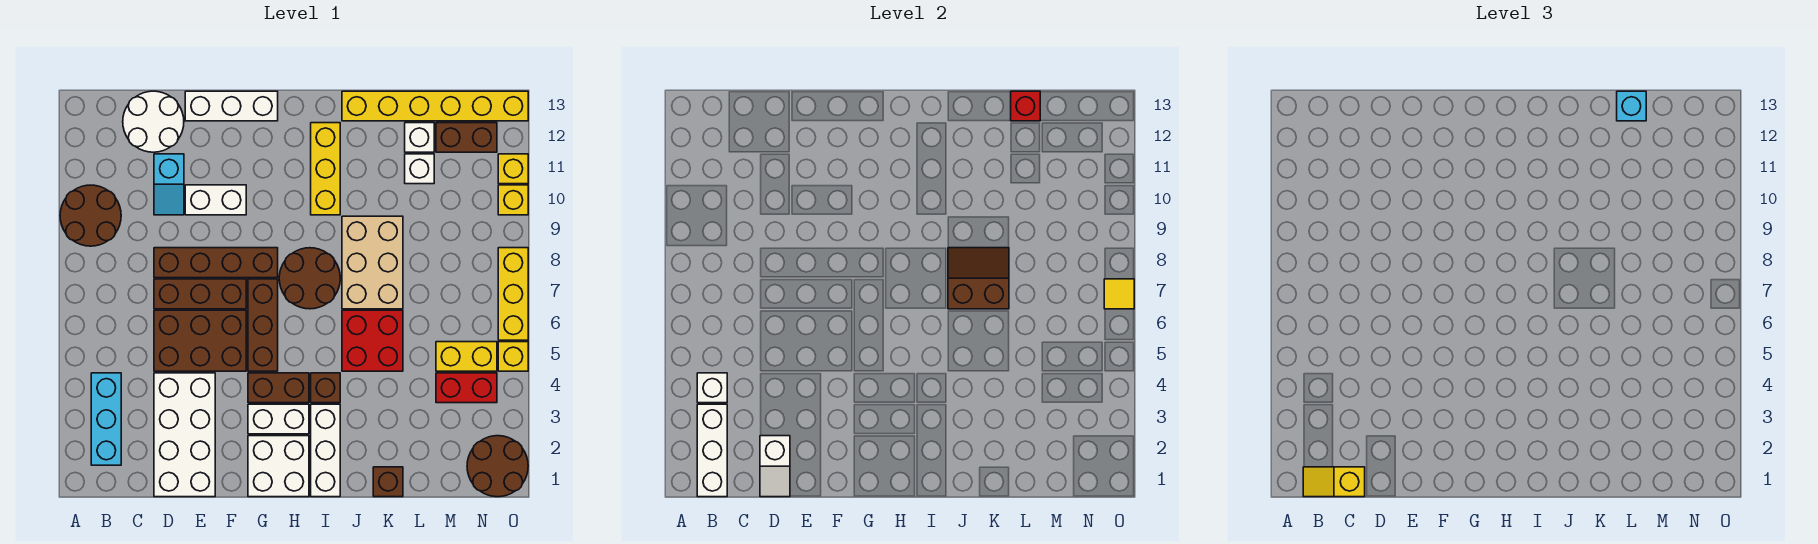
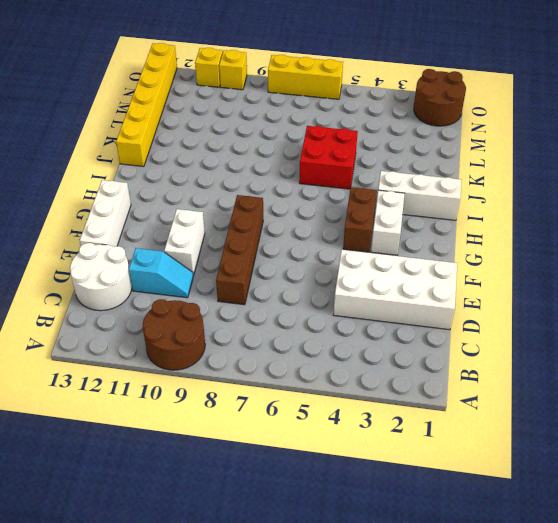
none -> cyan brick B2:B4 level 1
none -> brown brick D5:F6 level 1
none -> brown brick D7:F7 level 1
none -> white brick G1:H2 level 1

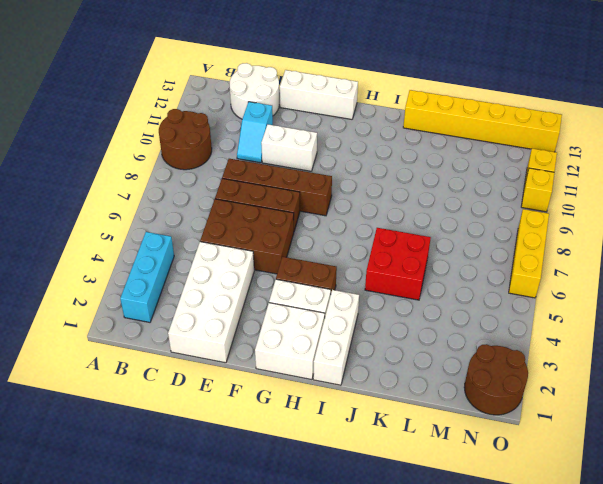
none -> brown brick G5:G7 level 1
none -> brown round brick H7:I8 level 1
none -> brown brick I4 level 1
none -> yellow brick I10:I12 level 1

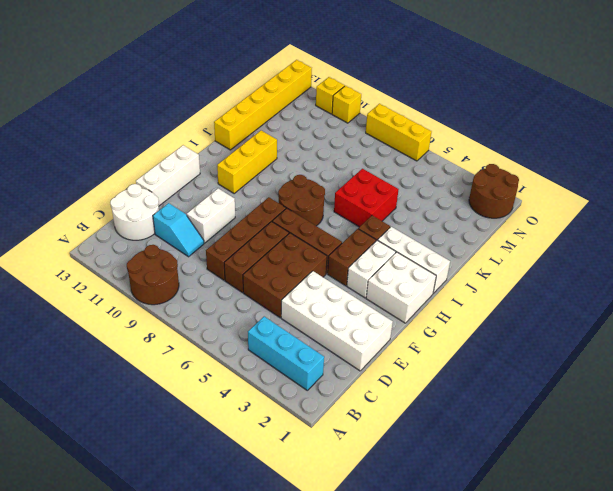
yellow brick H11:J11 level 1 -> yellow brick I10:I12 level 1
none -> tan brick J7:K9 level 1
none -> brown brick K1 level 1
none -> white brick L11 level 1
none -> white brick L12 level 1

